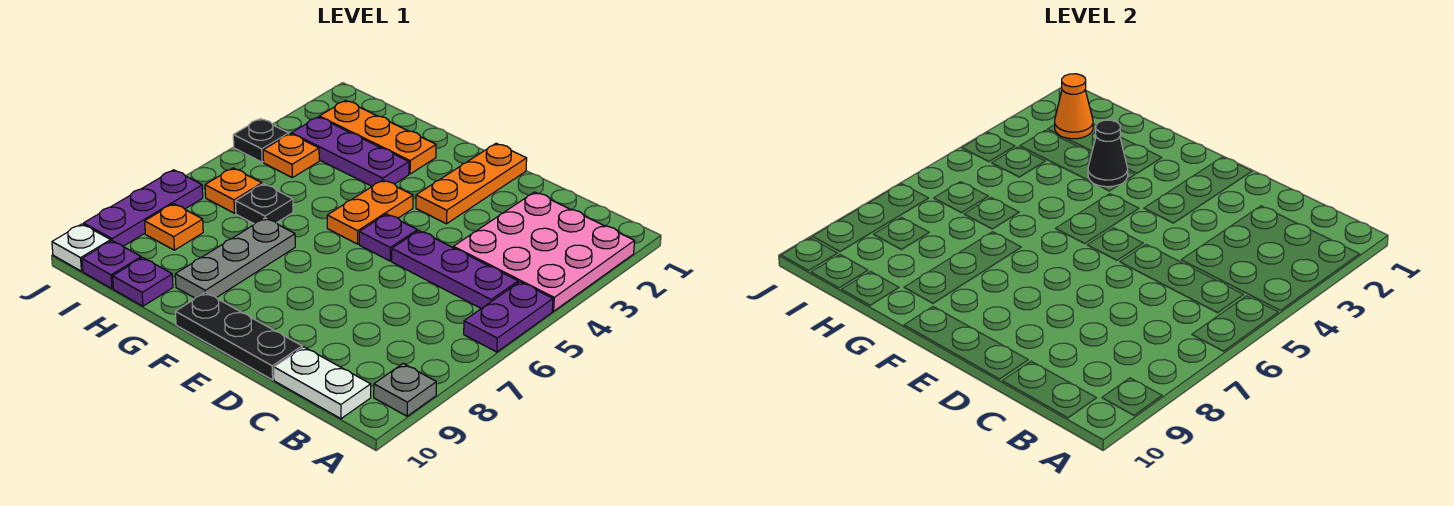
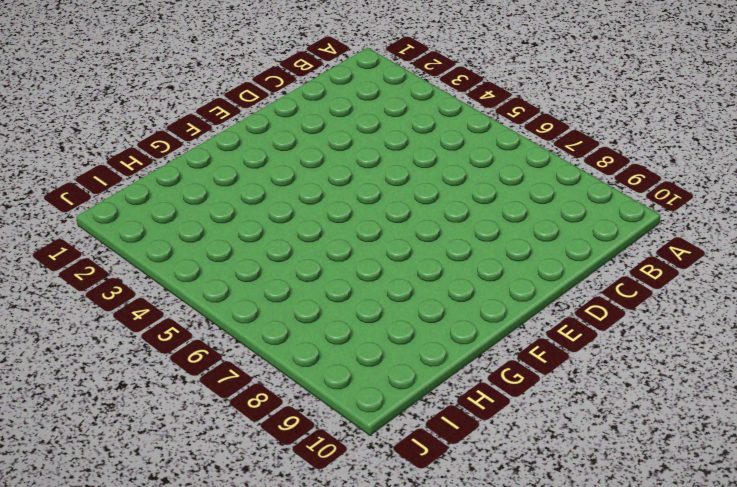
none -> pink plate A2:C4 level 1
none -> purple plate A5:A6 level 1
none -> grey plate A9 level 1

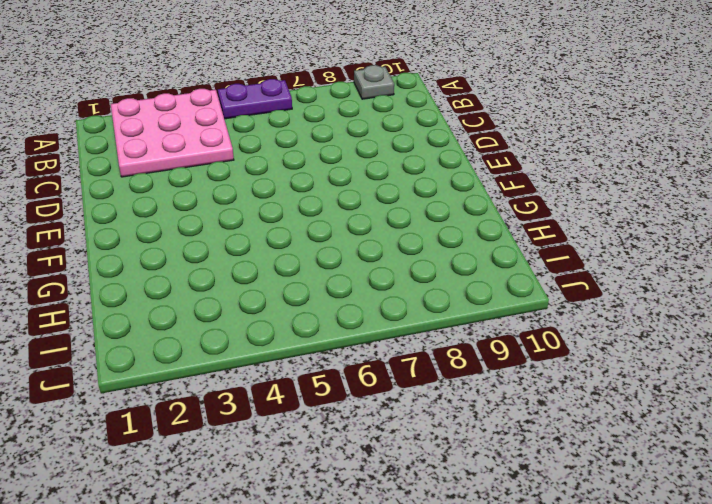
none -> purple plate B5:D5 level 1
none -> white plate B10:C10 level 1
none -> black plate D10:F10 level 1

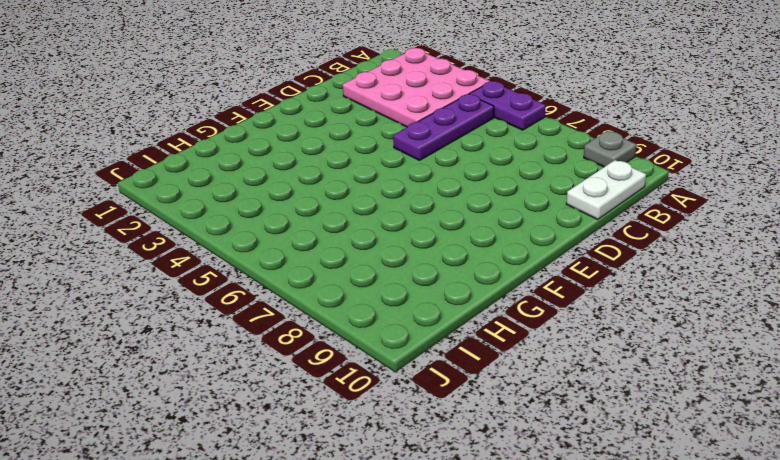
none -> black plate D10:F10 level 1
none -> orange plate E1:E3 level 1
none -> purple plate E5 level 1

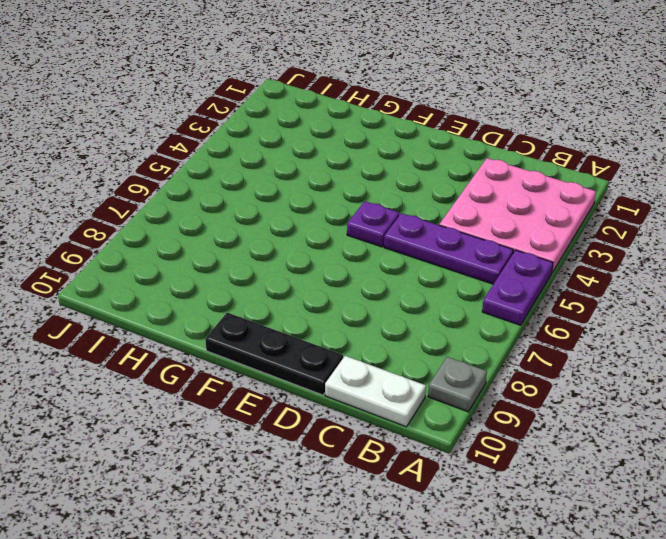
none -> orange plate E1:E3 level 1
none -> orange plate F4:F5 level 1
none -> orange plate G2:I2 level 1

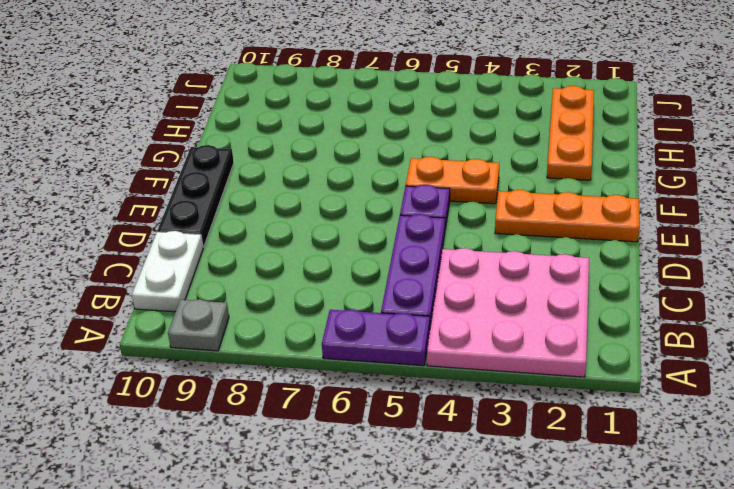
none -> purple plate G3:I3 level 1
none -> grey plate G7:G9 level 1
none -> black plate H6 level 1

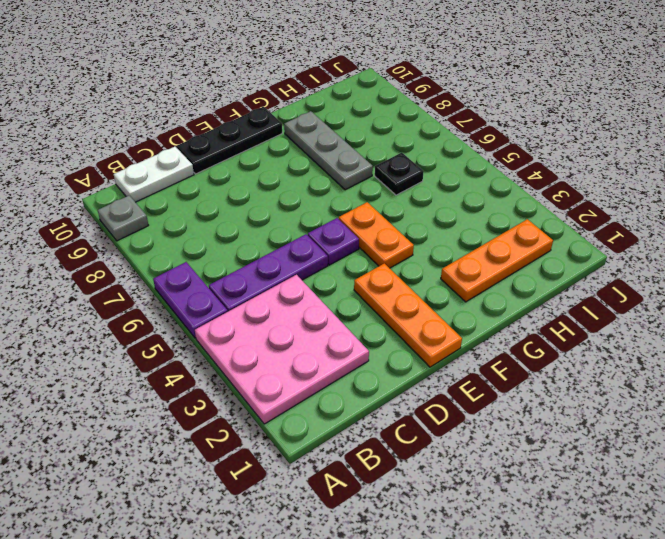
none -> purple plate G3:I3 level 1
none -> purple plate H10 level 1
none -> orange plate I4 level 1

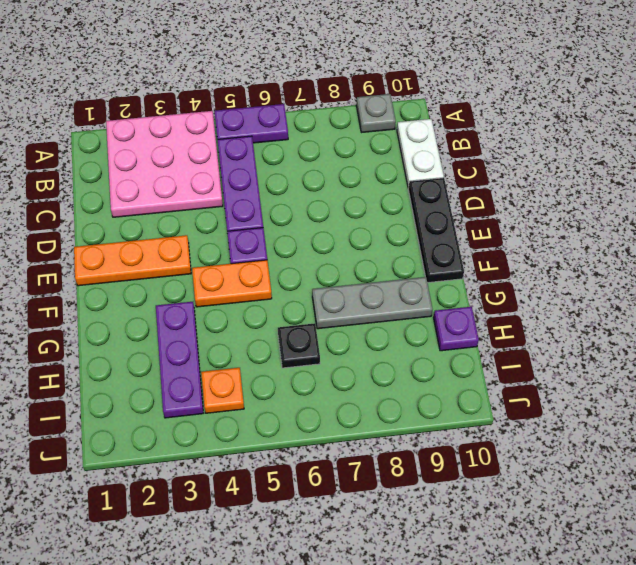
none -> orange plate G2:I2 level 1
none -> orange plate I6 level 1
none -> orange plate I8 level 1

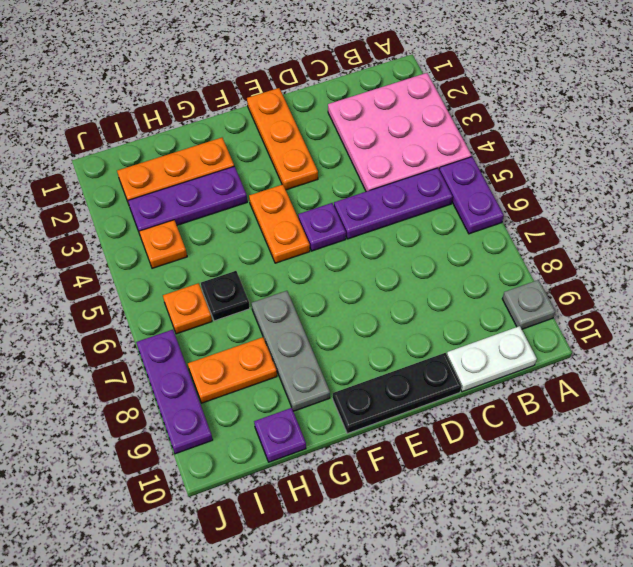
orange plate H8:I8 level 1 -> orange plate I8 level 1
none -> purple plate I10 level 1
none -> black plate J4 level 1
none -> white plate J10 level 1

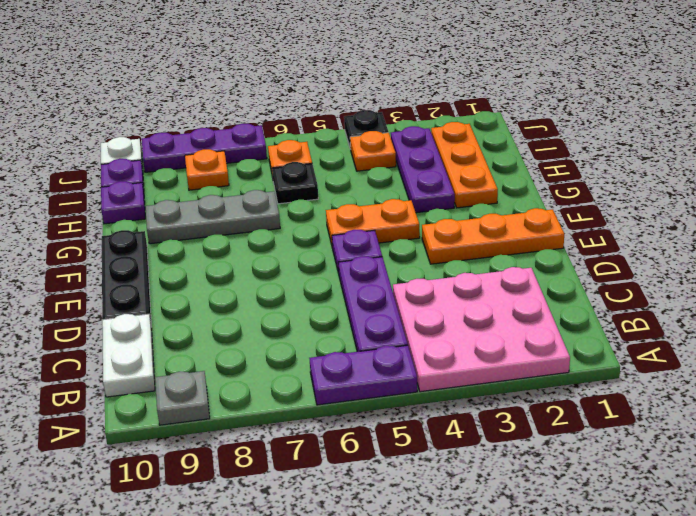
none -> black cone G3 level 2
none -> orange cone I2 level 2

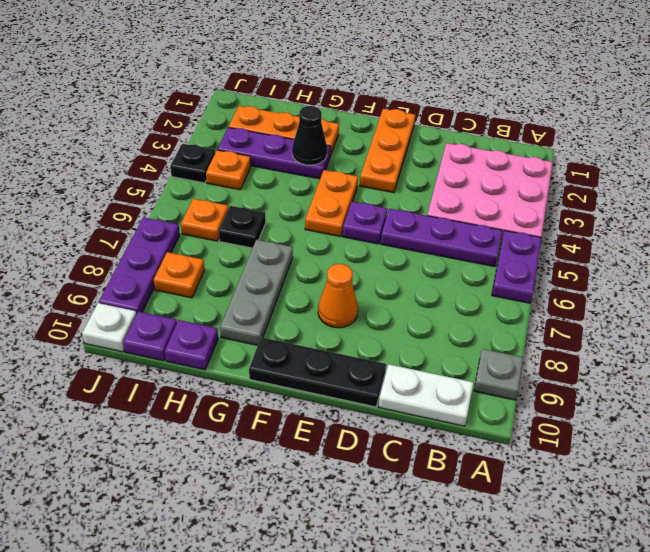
orange cone E8 level 1 -> orange cone I2 level 2

